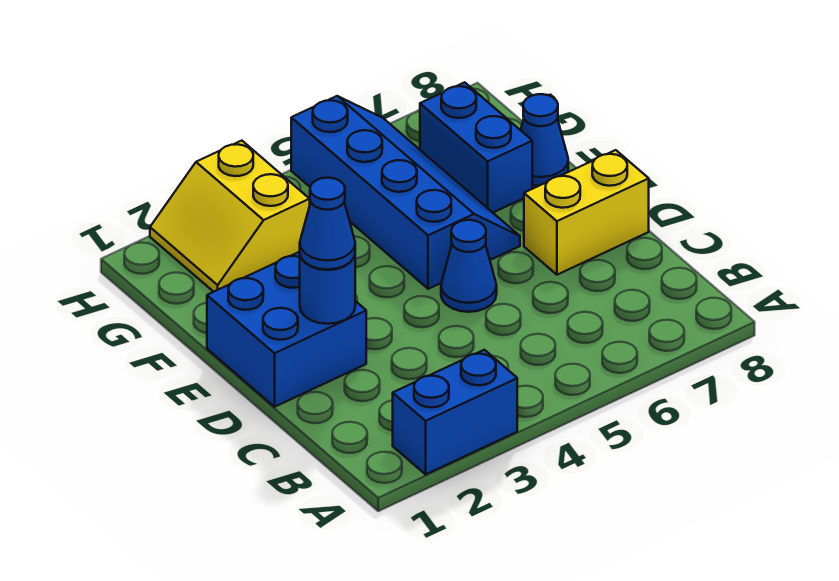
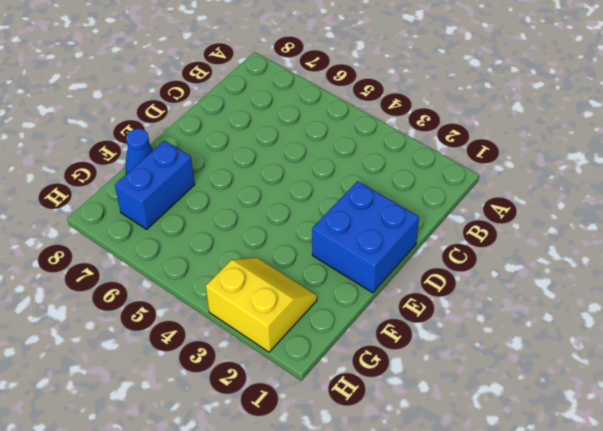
yellow slope G2:H3 level 1 top H -> yellow slope G2:H3 level 1 top 3
none -> blue brick A2:A3 level 1
none -> blue cone D5 level 1

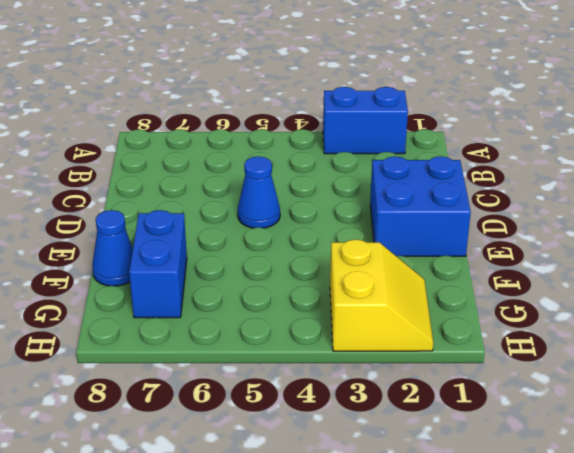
none -> yellow brick D7:D8 level 1
none -> blue slope E5:H6 level 1 top 5

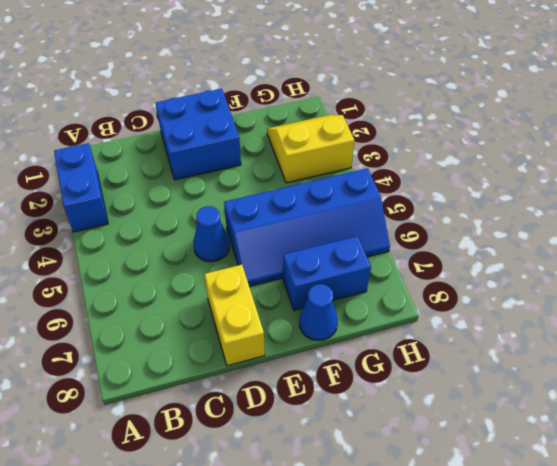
none -> blue round brick D2 level 2
none -> blue cone D2 level 3

